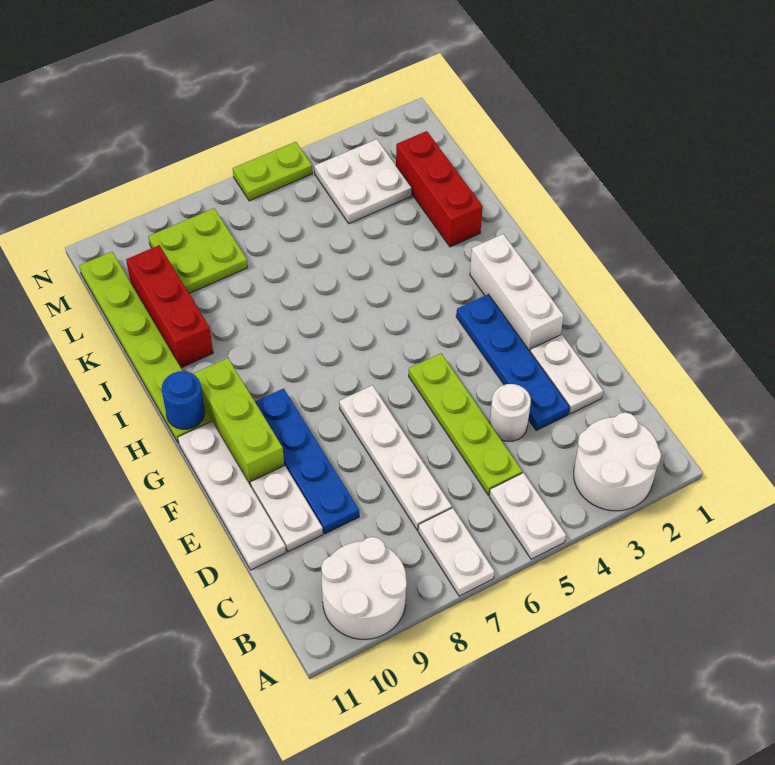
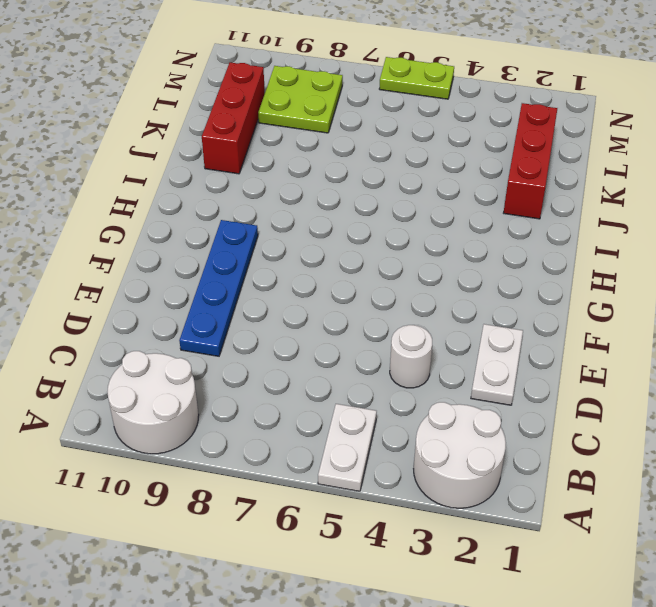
none -> white plate A7:B7 level 1
none -> lime plate C5:F5 level 1
none -> white plate C7:F7 level 1

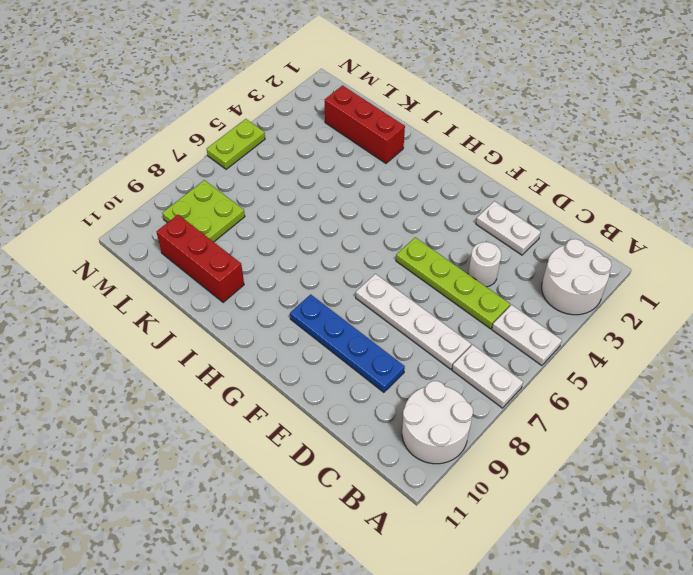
none -> blue plate D3:G3 level 1
none -> white plate D10:E10 level 1
none -> white plate D11:G11 level 1

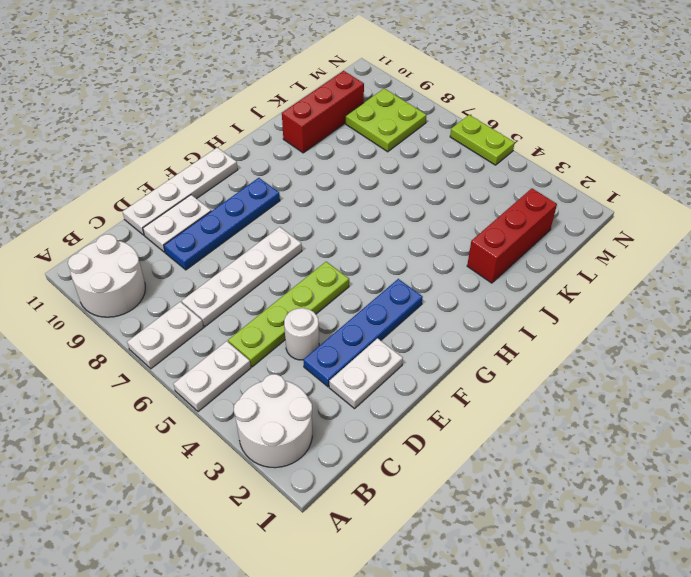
none -> white brick F2:H2 level 1
none -> lime brick F10:H10 level 1
none -> lime plate H11:M11 level 1

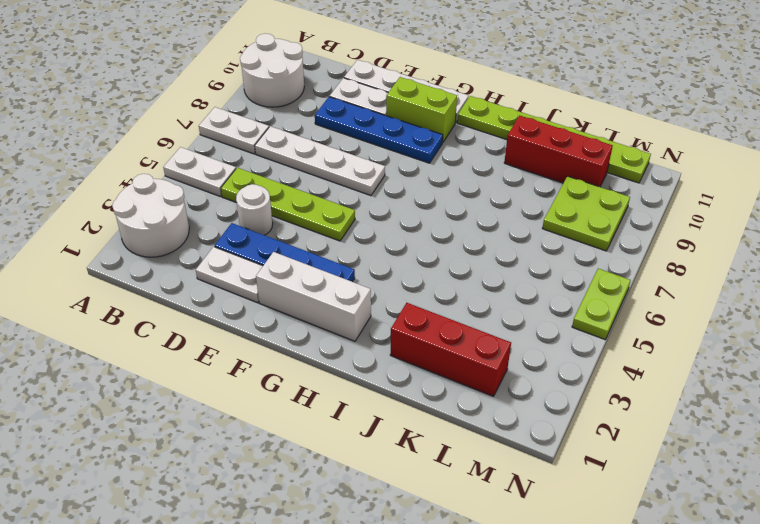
lime brick F10:G10 level 1 -> lime brick F10:H10 level 1
none -> white plate L3:M4 level 1
none -> blue round brick H11 level 2

